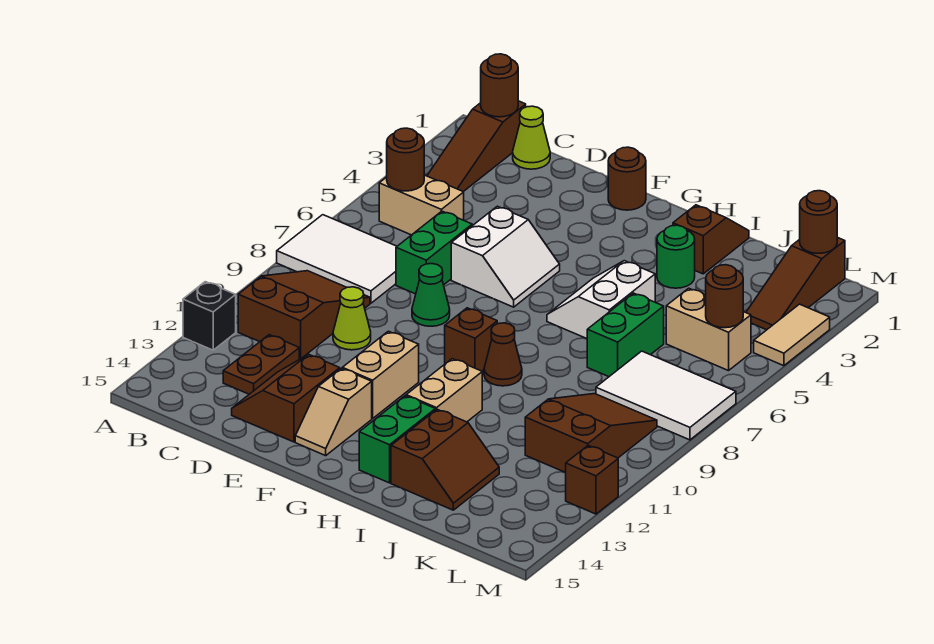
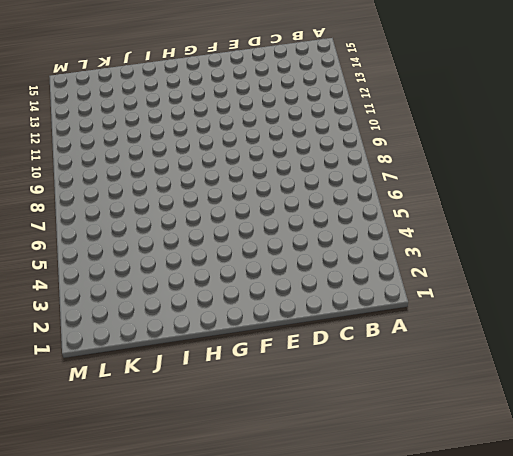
none -> white tile A7:C8 level 1
none -> black brick A12 level 1
none -> brown slope B1:B3 level 1 top 1
none -> tan brick B5:C5 level 1

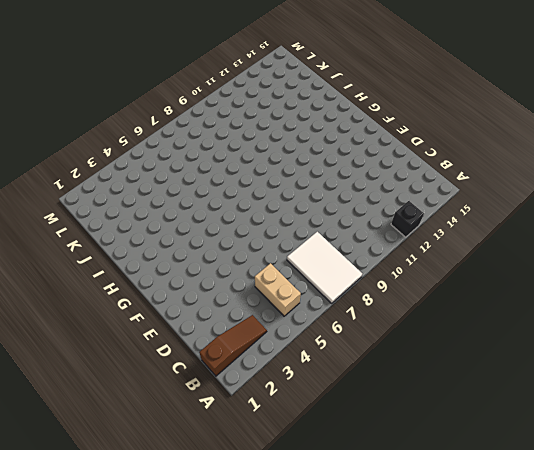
none -> brown slope B9:C11 level 1 top 11
none -> lime cone C1 level 1
none -> brown plate C12:C13 level 1
none -> green brick D6:D7 level 1

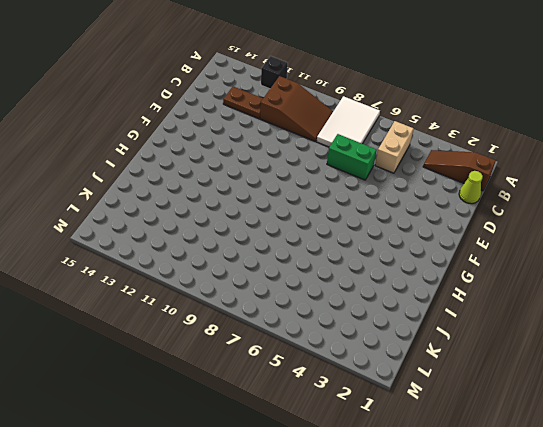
none -> lime cone D10 level 1
none -> brown slope D13:E14 level 1 top E
none -> white slope E5:F6 level 1 top E
none -> green cone E8 level 1

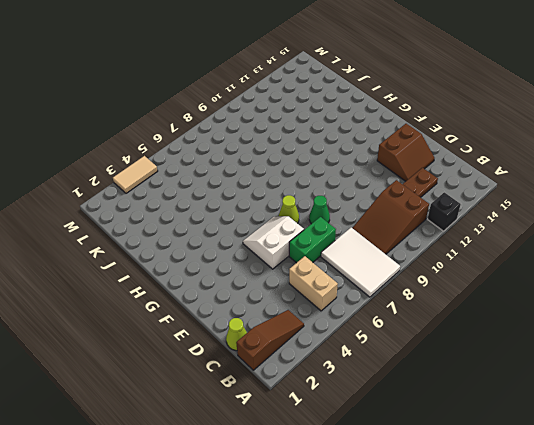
lime cone F7 level 1 -> lime cone D10 level 1
none -> brown round brick F1 level 1
none -> tan brick F11:F12 level 1
none -> tan slope F13:F14 level 1 top 13
none -> brown brick G9 level 1

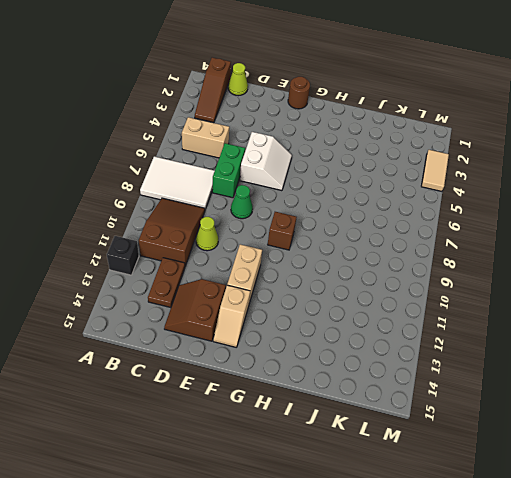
none -> white slope H5:I6 level 1 top I
none -> brown cone H9 level 1
none -> tan brick H11:H12 level 1
none -> green brick H13:H14 level 1

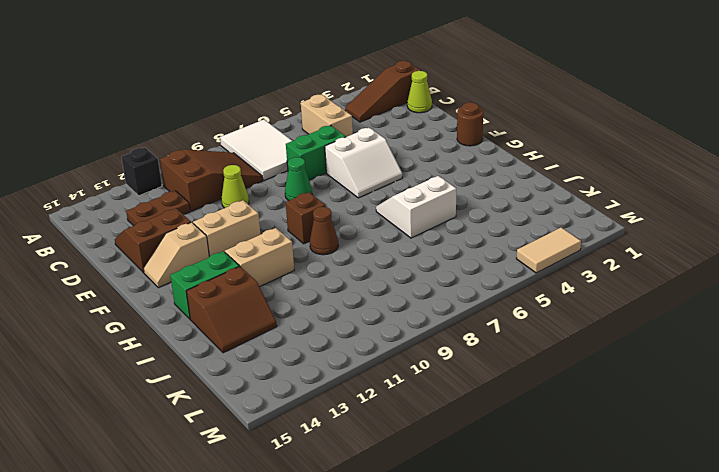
none -> brown slope I1:I2 level 1 top 2
none -> green round brick I3 level 1
none -> green brick J6:J7 level 1
none -> tan brick K5:L5 level 1

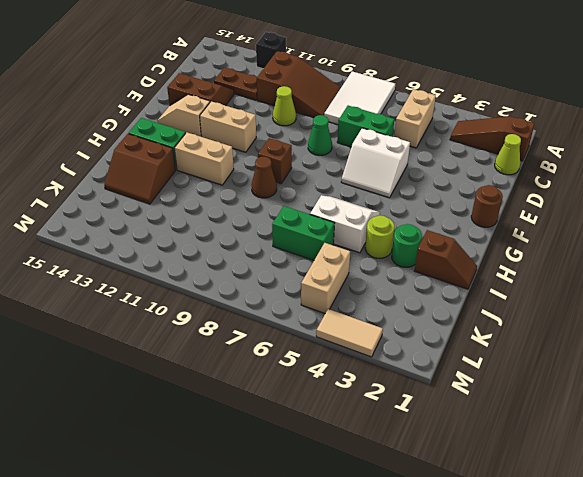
lime round brick I4 level 1 -> none
none -> white tile K7:M8 level 1
none -> brown slope K9:L11 level 1 top 11
none -> brown slope L1:L3 level 1 top 1
none -> brown brick M12 level 1

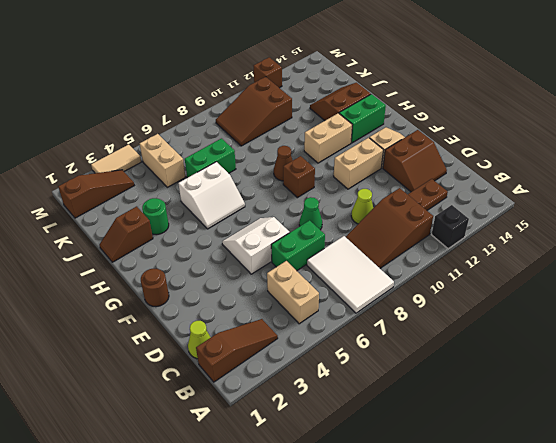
none -> white tile K7:M8 level 1
none -> brown round brick B1 level 2
none -> brown round brick B5 level 2
none -> brown round brick L1 level 2

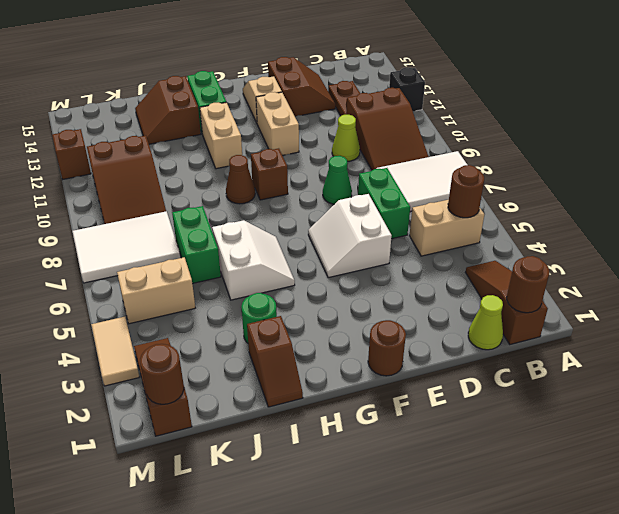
none -> brown round brick L5 level 2

